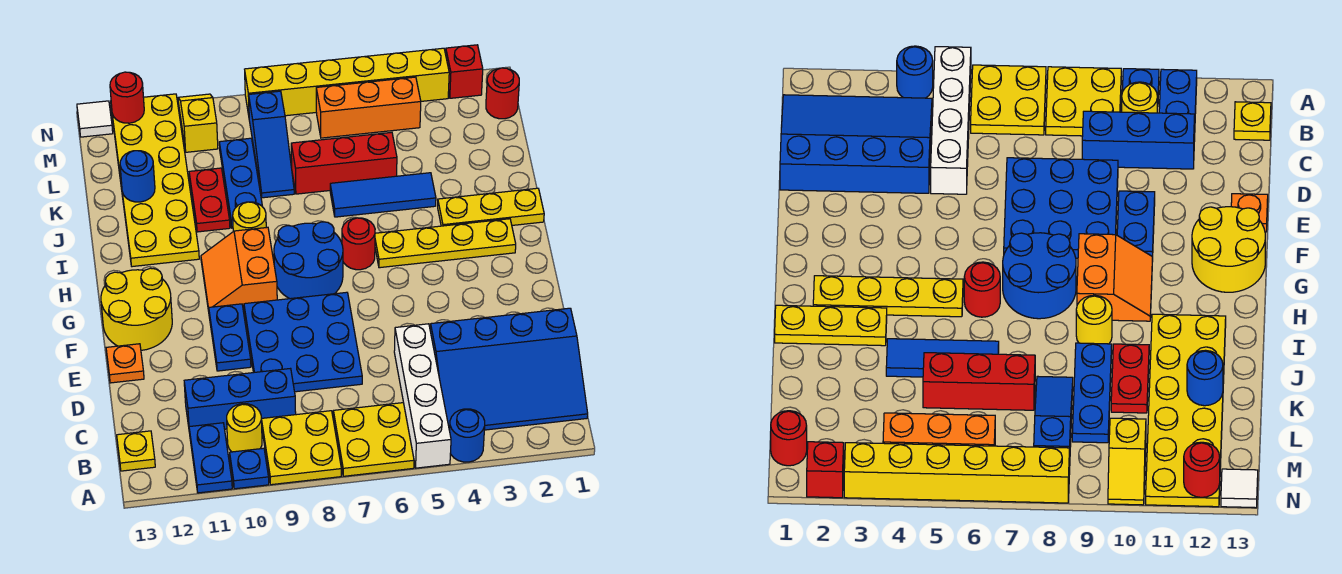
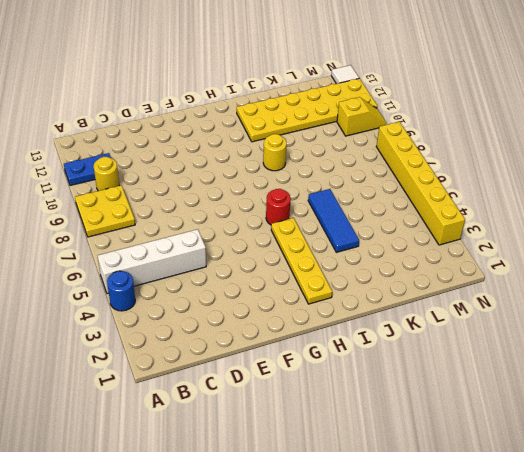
none -> yellow plate A6:B7 level 1
none -> blue plate A10 level 1
none -> blue slope B1:D4 level 1 top D
none -> yellow plate B13 level 1

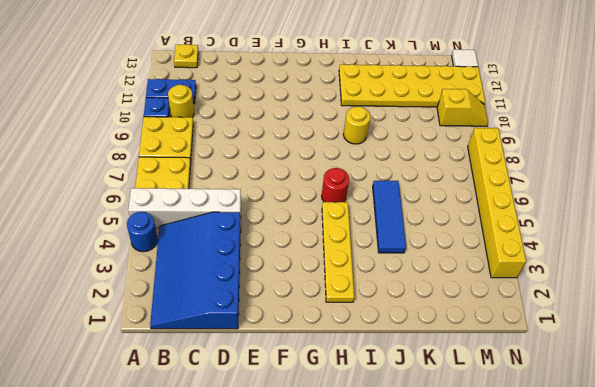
none -> blue brick C9:C11 level 1
none -> blue plate D7:F9 level 1
none -> blue plate E10:F10 level 1
none -> orange plate E13 level 1

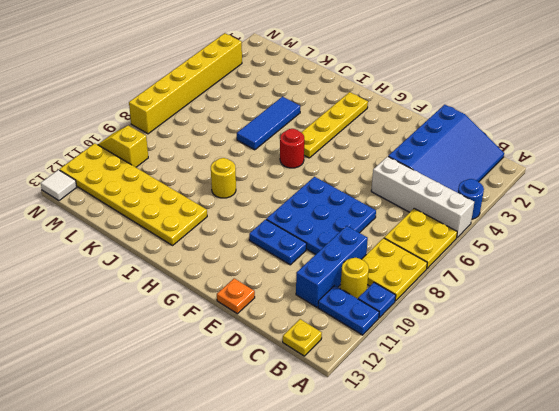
none -> yellow round brick F12:G13 level 1
none -> blue round brick G7:H8 level 1
none -> orange slope G9:H10 level 1 top 9
none -> yellow plate I1:I3 level 1

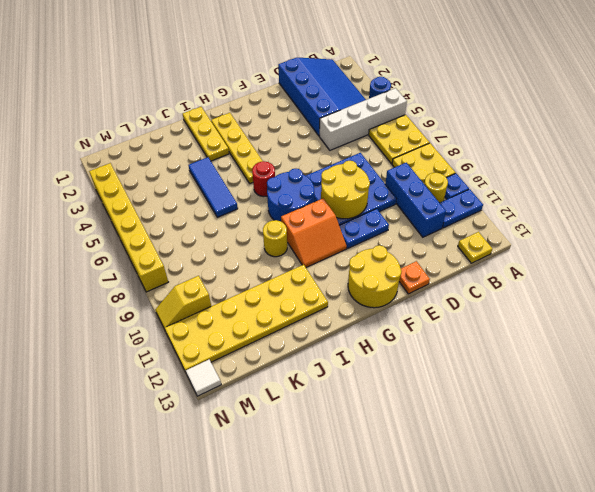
yellow round brick E8:F9 level 2 -> none
none -> blue plate J9:L9 level 1
none -> red plate J10:K10 level 1
none -> red brick K5:K7 level 1
none -> blue slope K8:M8 level 1 top M

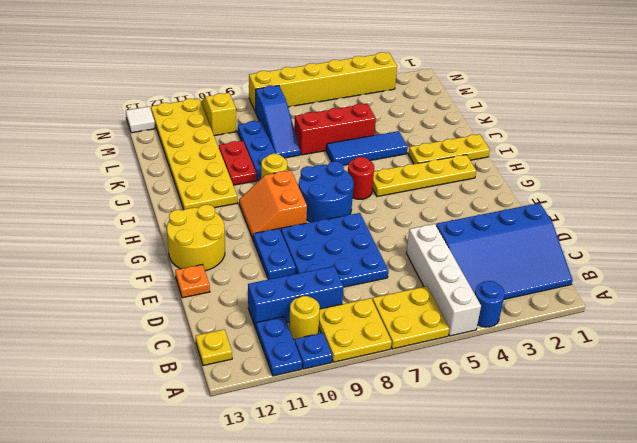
none -> red round brick M1 level 1
none -> orange brick M4:M6 level 1
none -> red brick N2 level 1
none -> blue round brick K12 level 2

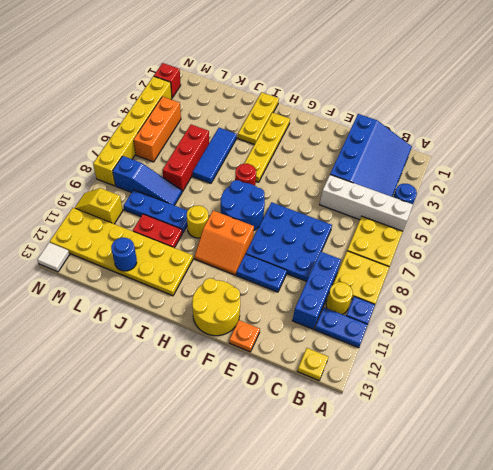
none -> red round brick M1 level 1
none -> red round brick N12 level 2

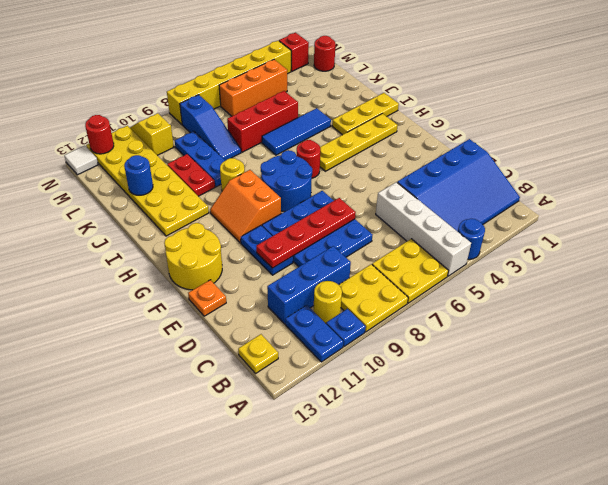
red plate E7:E10 level 2 -> none

